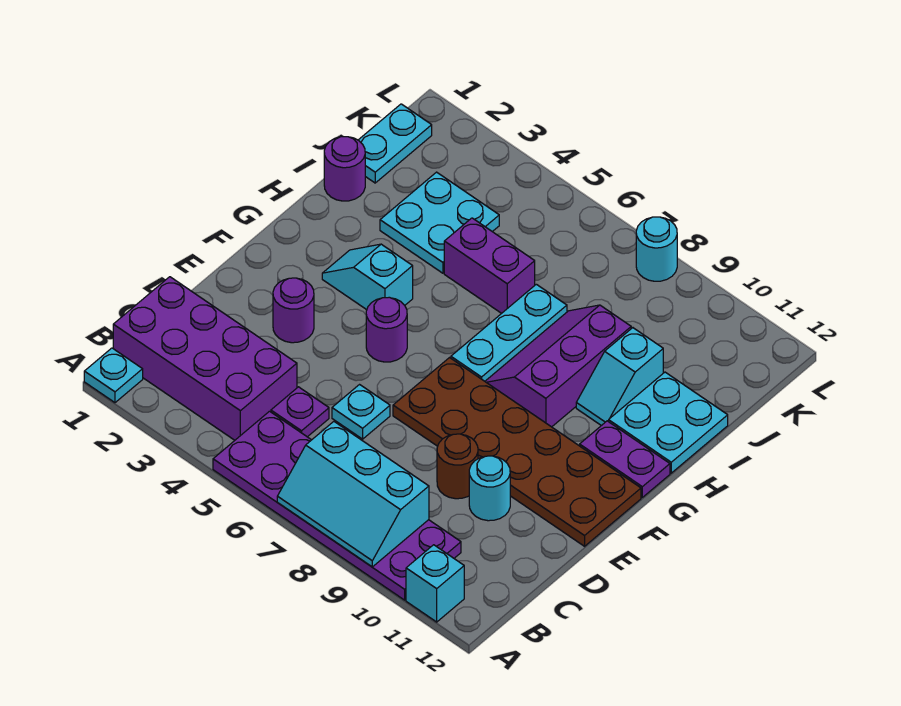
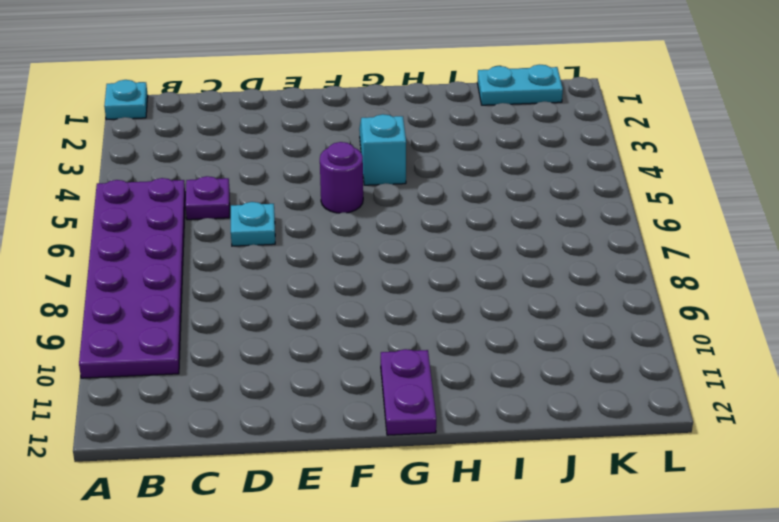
none -> cyan brick A11 level 1
none -> purple brick B1:C4 level 1
none -> brown round brick D9 level 1

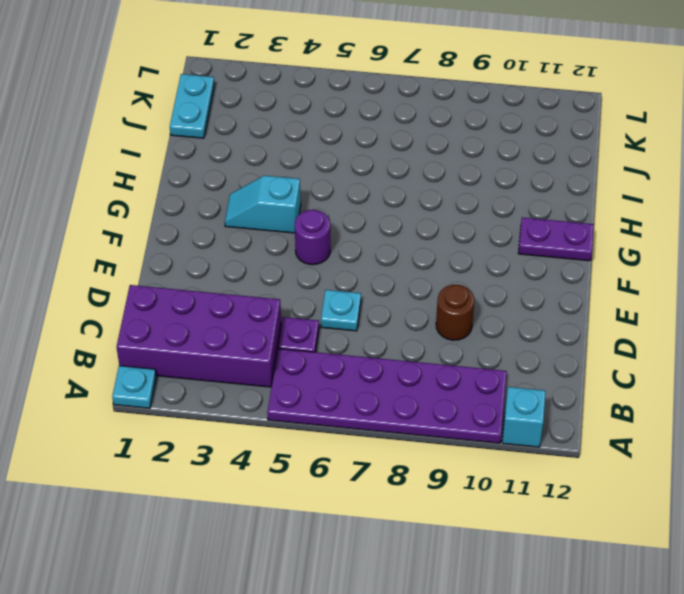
none -> cyan round brick D10 level 1
none -> purple round brick E3 level 1
none -> brown plate E7:F12 level 1

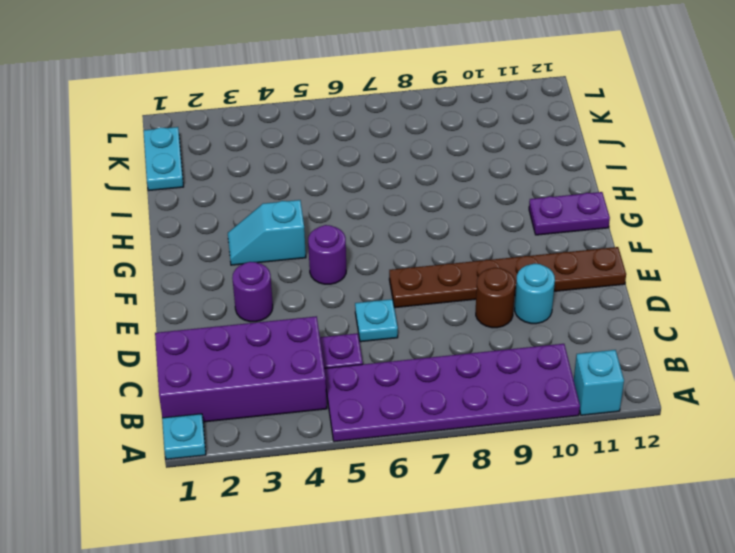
brown plate E7:E12 level 1 -> brown plate E7:F12 level 1
none -> cyan plate G7:I7 level 1
none -> purple slope G8:I9 level 1 top 9
none -> cyan slope H10:I10 level 1 top I

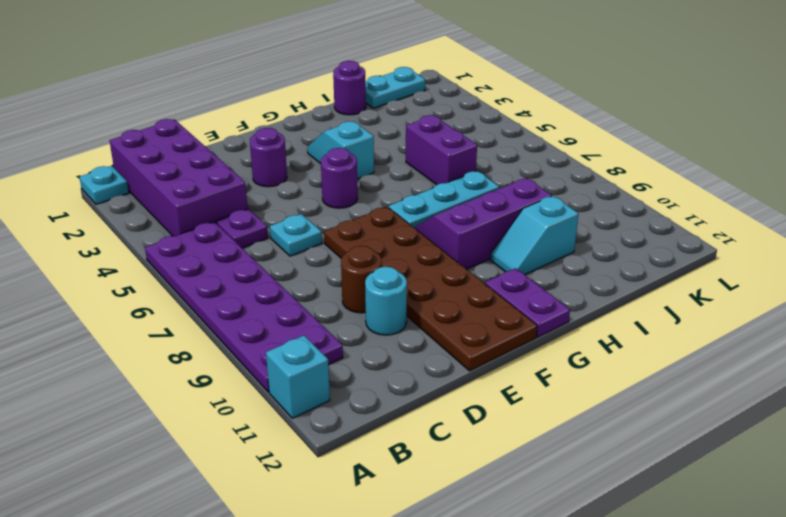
none -> cyan plate H11:I12 level 1
none -> cyan plate I3:J4 level 1
none -> cyan round brick L8 level 1

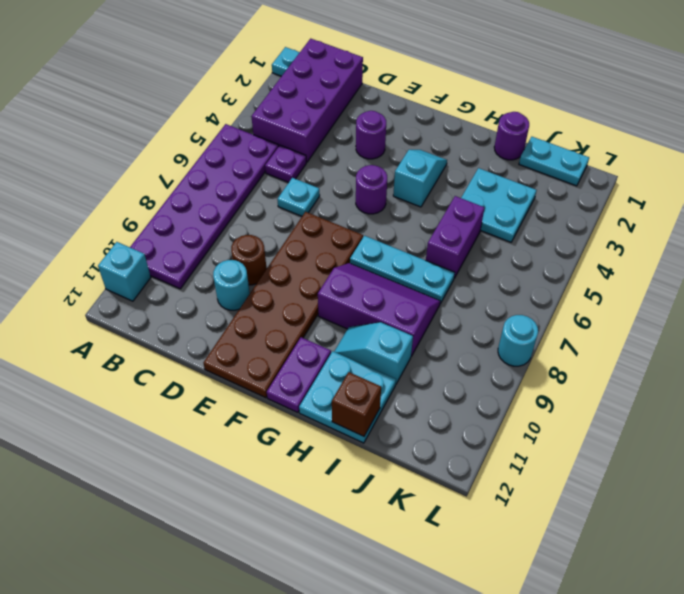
brown brick I12 level 2 -> none
none -> cyan slope A7:B9 level 2 top B

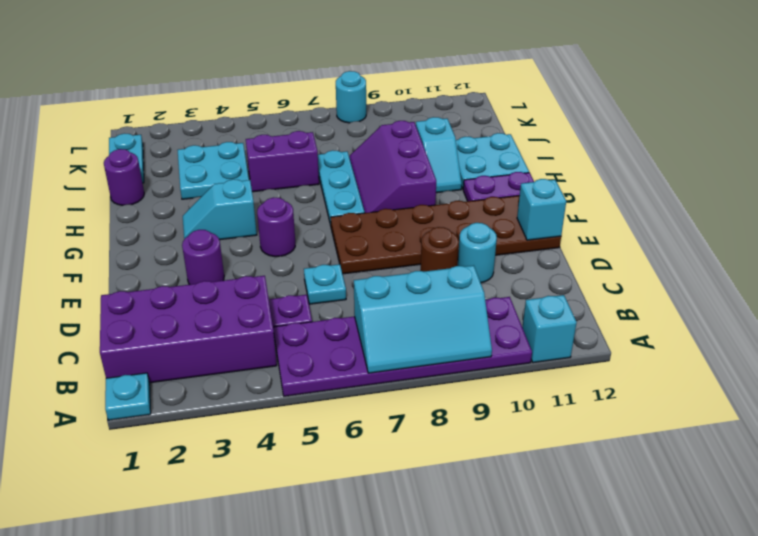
cyan brick E12 level 2 -> none

